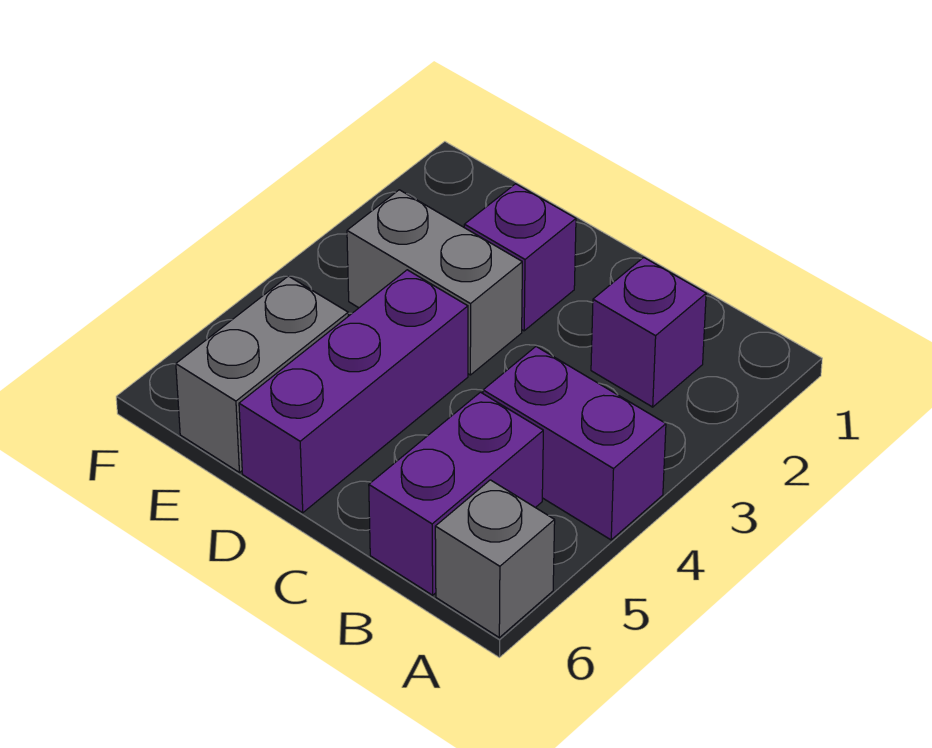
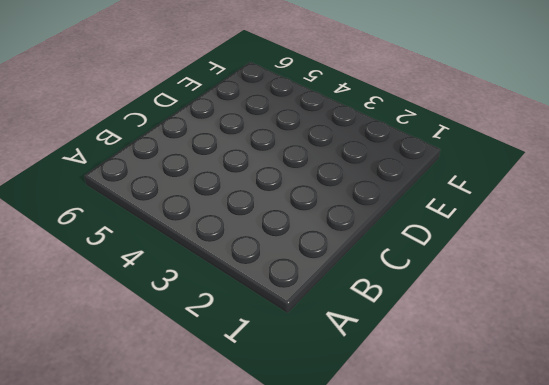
none -> purple brick A4:B4 level 1
none -> grey brick A6 level 1

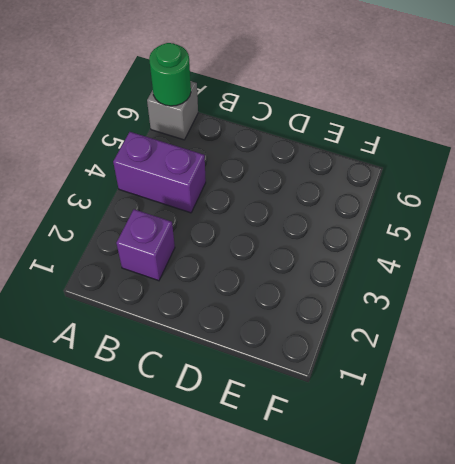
green round brick A6 level 2 -> none
none -> purple brick B5:B6 level 1
none -> purple brick D2 level 1

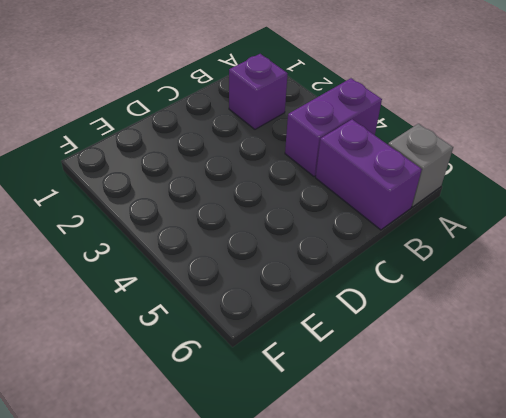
none -> purple brick D2 level 1
none -> grey brick D3:E3 level 1

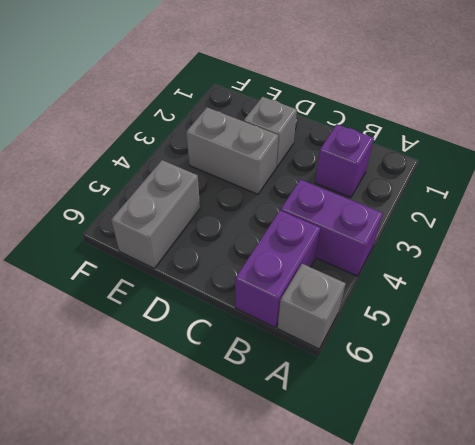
grey brick D2 level 1 -> purple brick D2 level 1
none -> purple brick D4:D6 level 1

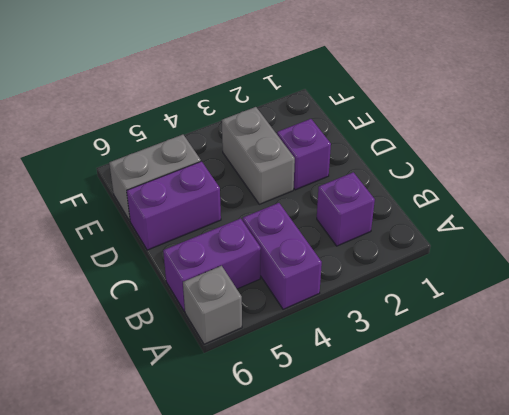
purple brick D5:D6 level 1 -> purple brick D4:D6 level 1

